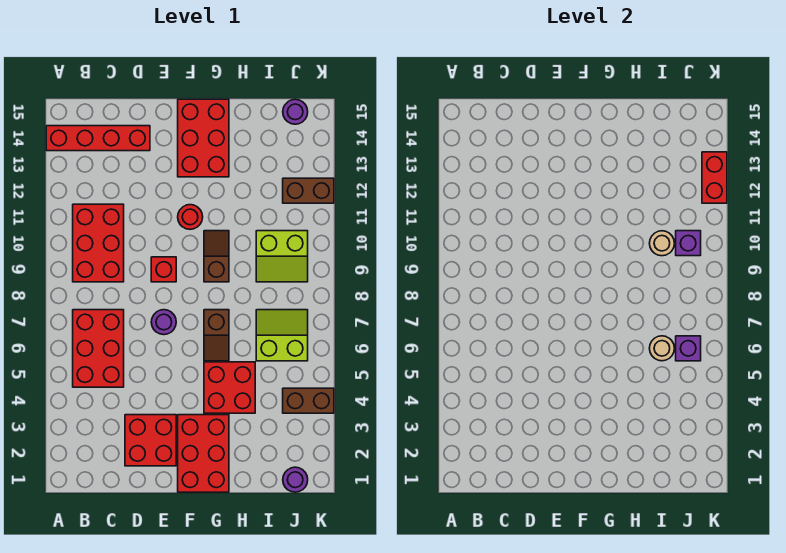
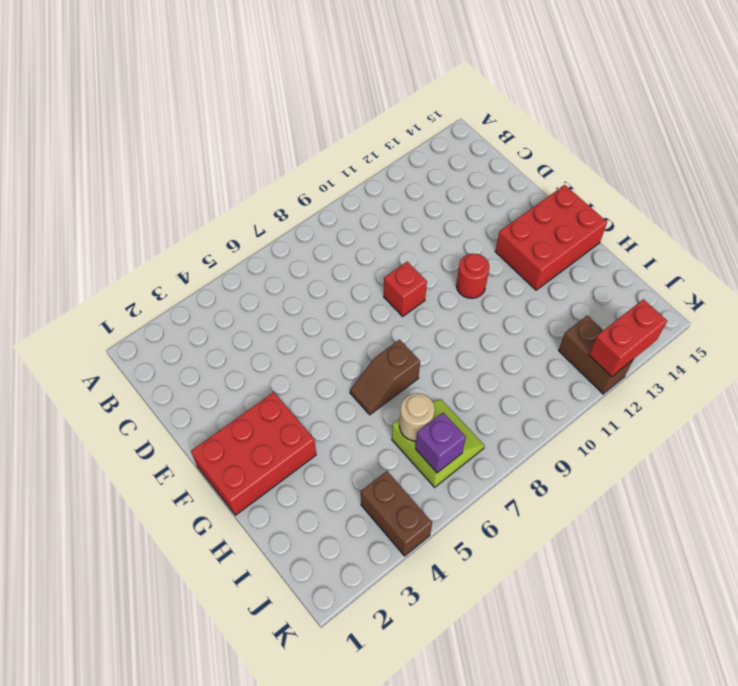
none -> red brick A14:D14 level 1
none -> red brick B5:C7 level 1
none -> red brick B9:C11 level 1

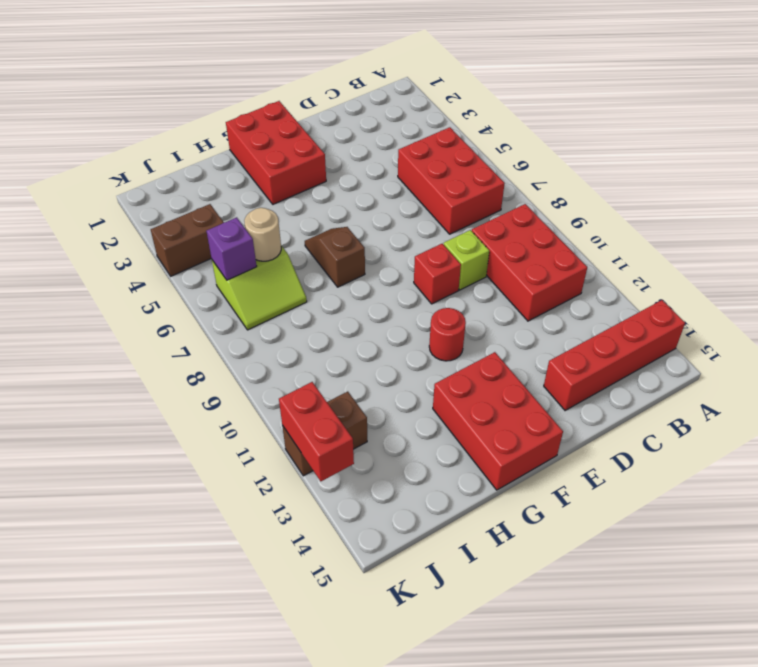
lime brick D9 level 1 -> none
none -> red brick D2:E3 level 1
none -> purple round brick E7 level 1
none -> red brick G4:H5 level 1

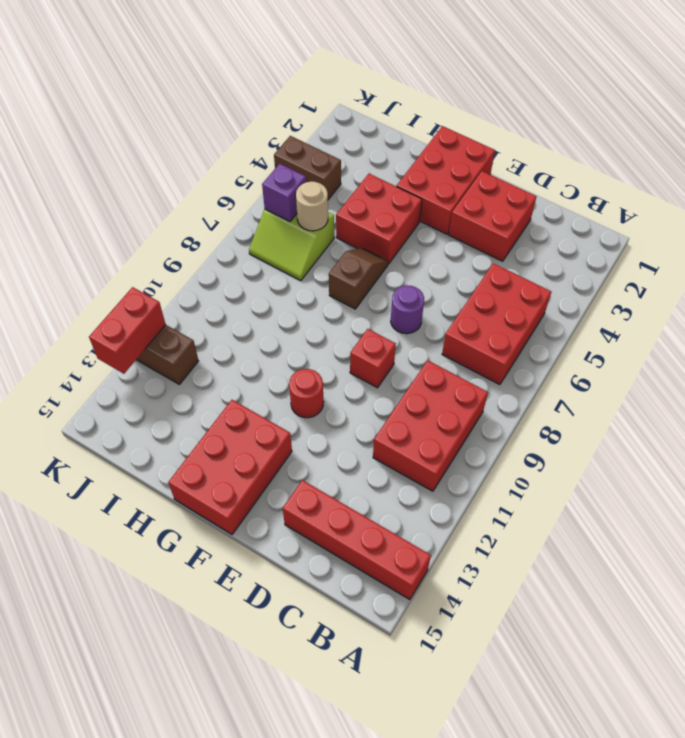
none -> brown slope G9:G10 level 1 top 9
none -> lime slope I9:J10 level 1 top 10
none -> purple round brick J1 level 1

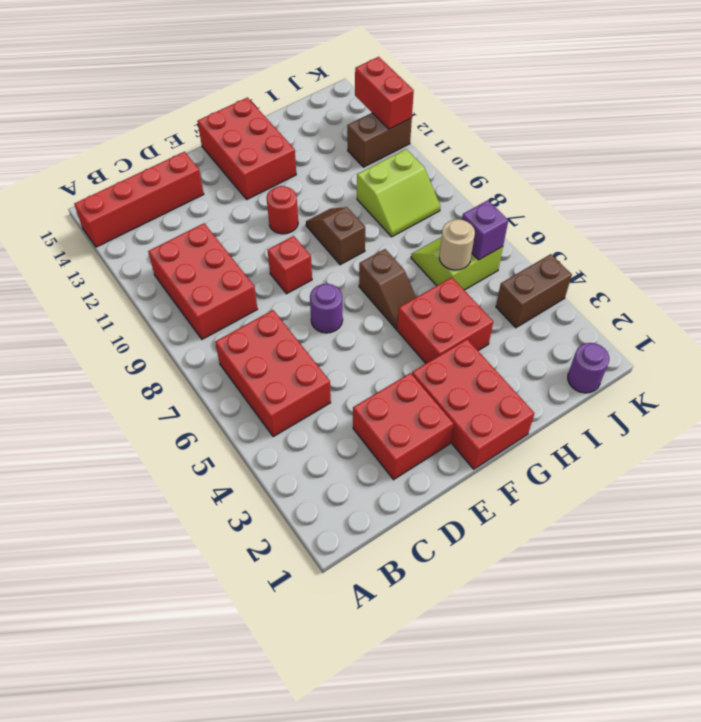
none -> purple round brick J15 level 1
none -> tan round brick I10 level 2
none -> purple brick J10 level 2

